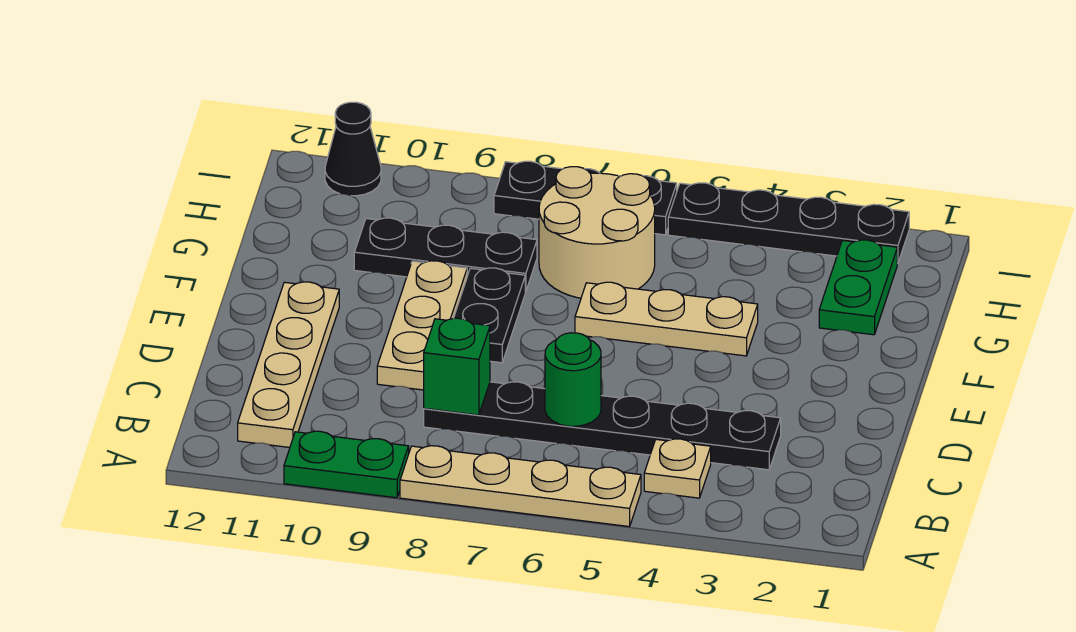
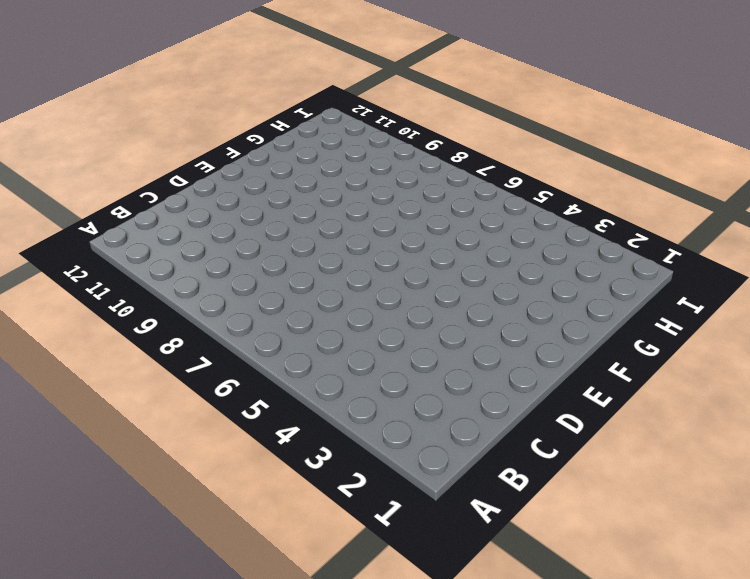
none -> tan plate A5:A8 level 1
none -> green plate A9:A10 level 1
none -> tan plate B4 level 1

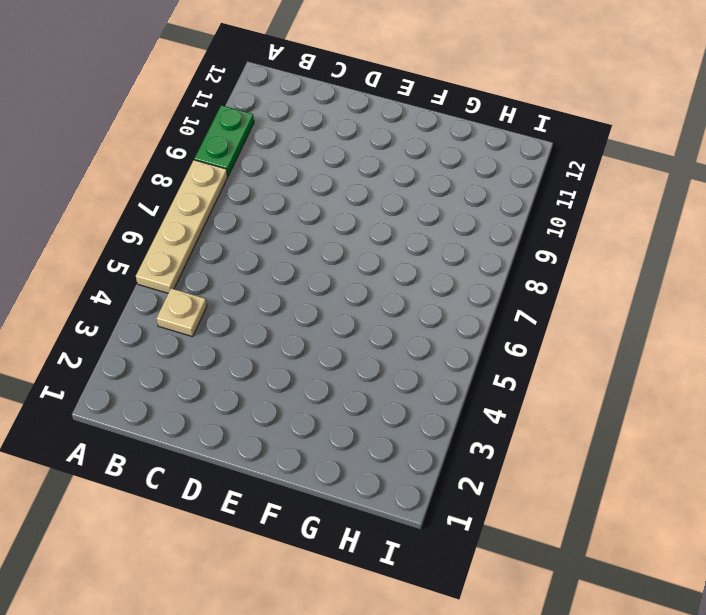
none -> tan plate B11:E11 level 1
none -> black plate C3:C8 level 1
none -> tan plate D9:F9 level 1

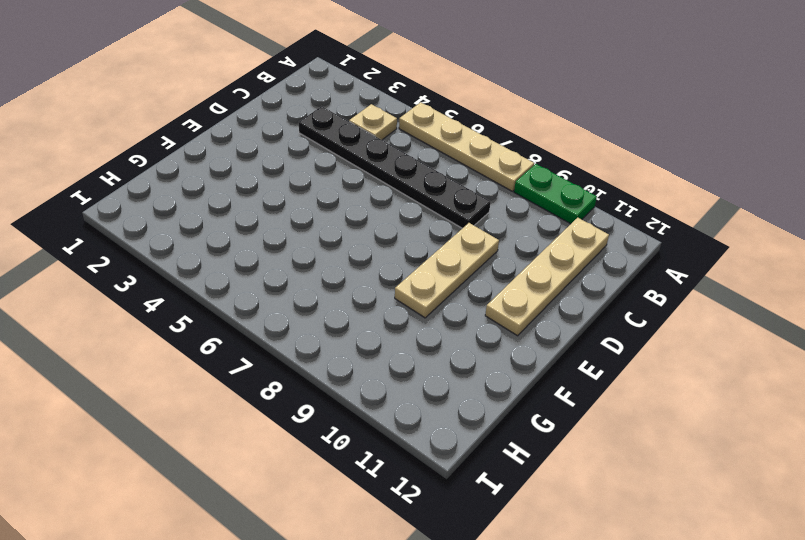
none -> black plate E8:F8 level 1
none -> tan plate F4:F6 level 1
none -> green plate G2:H2 level 1

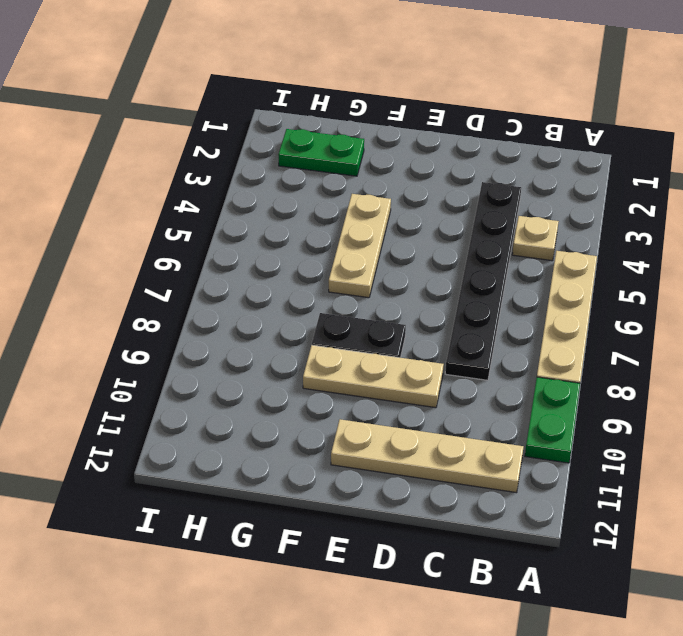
none -> tan round brick G6:H7 level 1
none -> black plate G8:G10 level 1
none -> black plate I2:I5 level 1

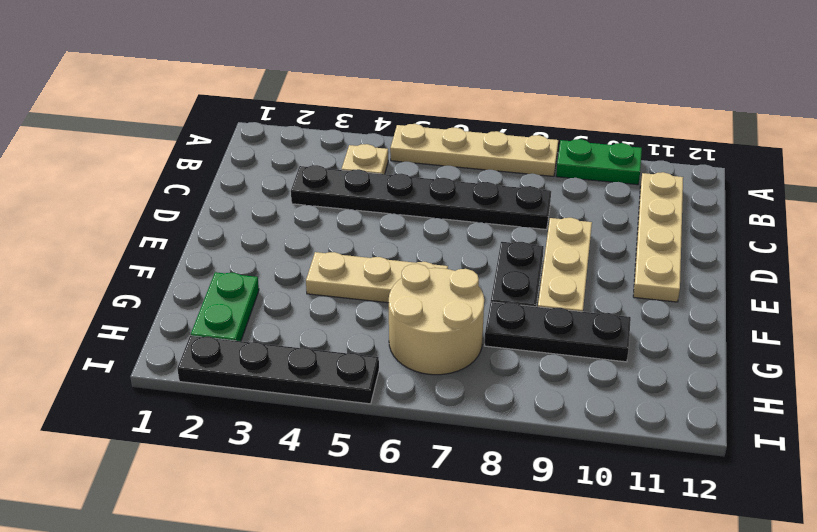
none -> black plate I6:I8 level 1
none -> black cone I11 level 1
none -> green round brick C6 level 2

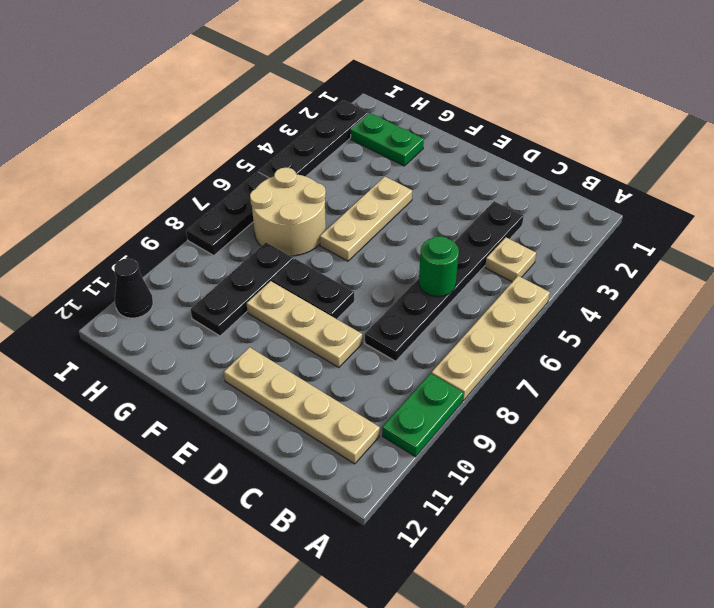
none -> green brick C8 level 2

